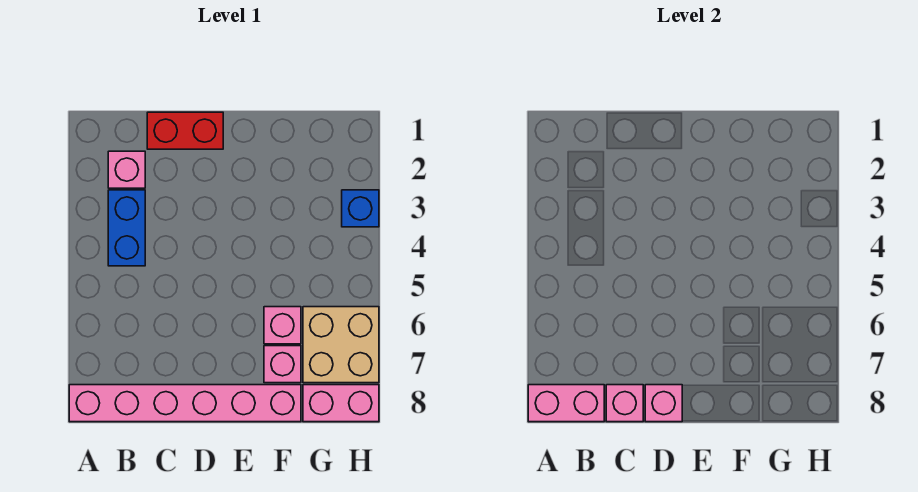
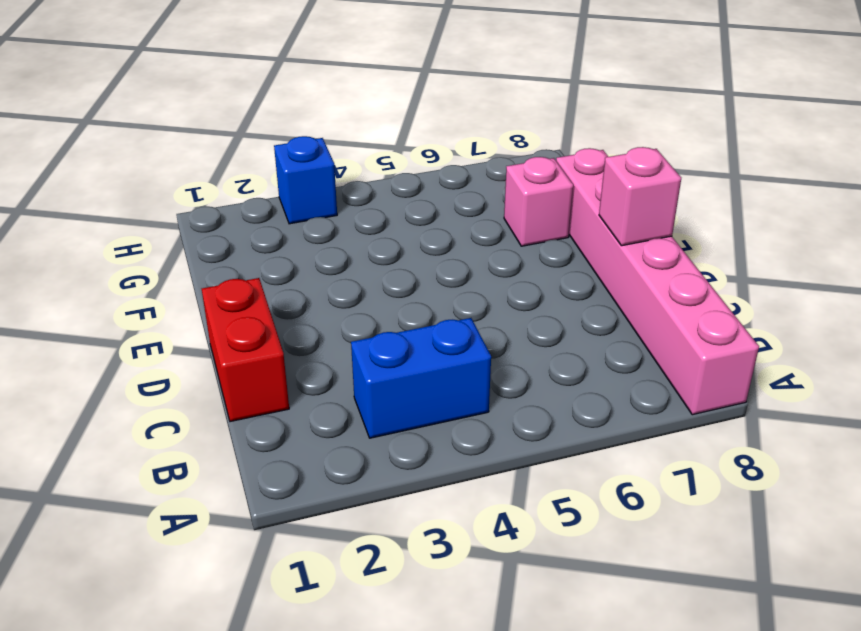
none -> pink brick B2 level 1
none -> pink brick F6 level 1
none -> tan brick G6:H7 level 1

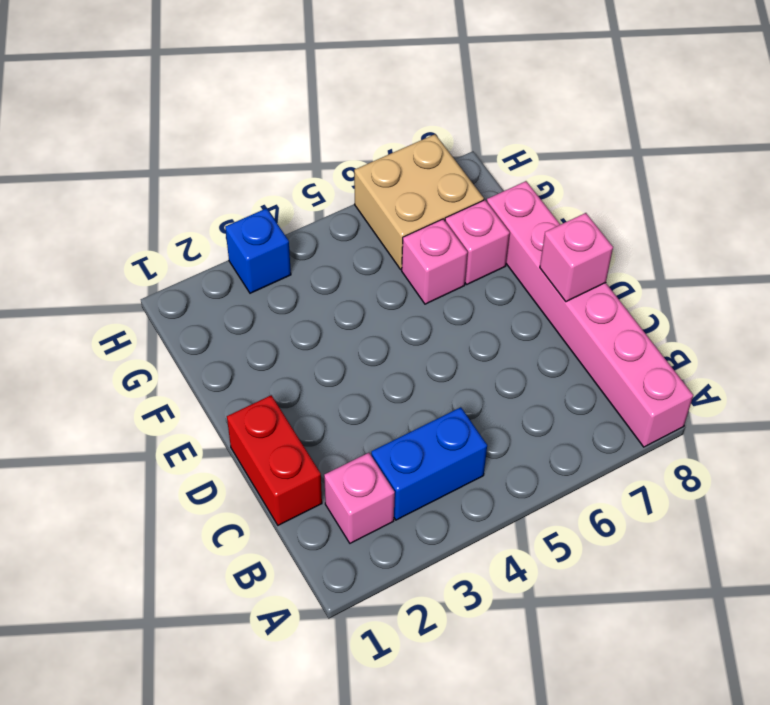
none -> pink brick G8:H8 level 1
none -> pink brick A8:B8 level 2
none -> pink brick C8 level 2

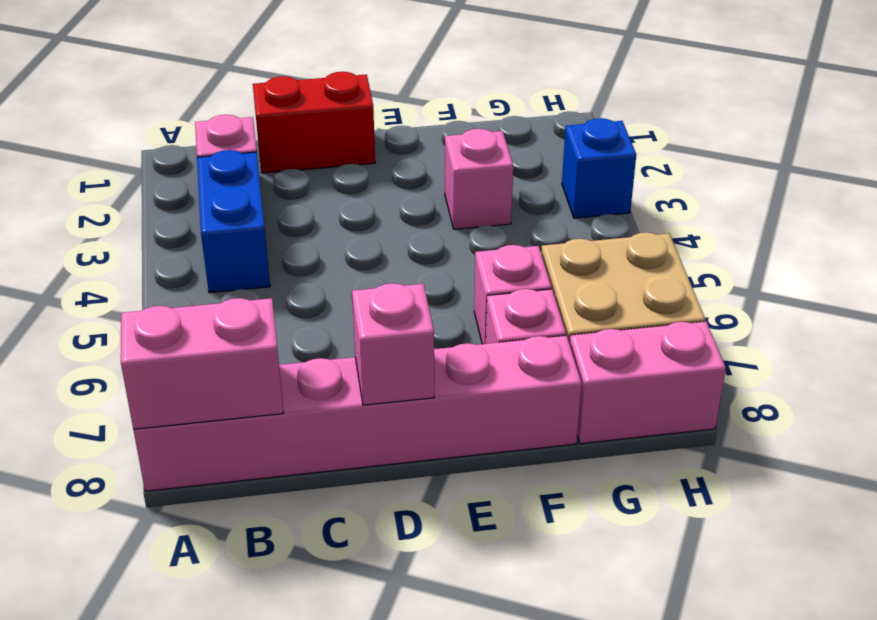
pink brick F3 level 1 -> pink brick C8 level 2

